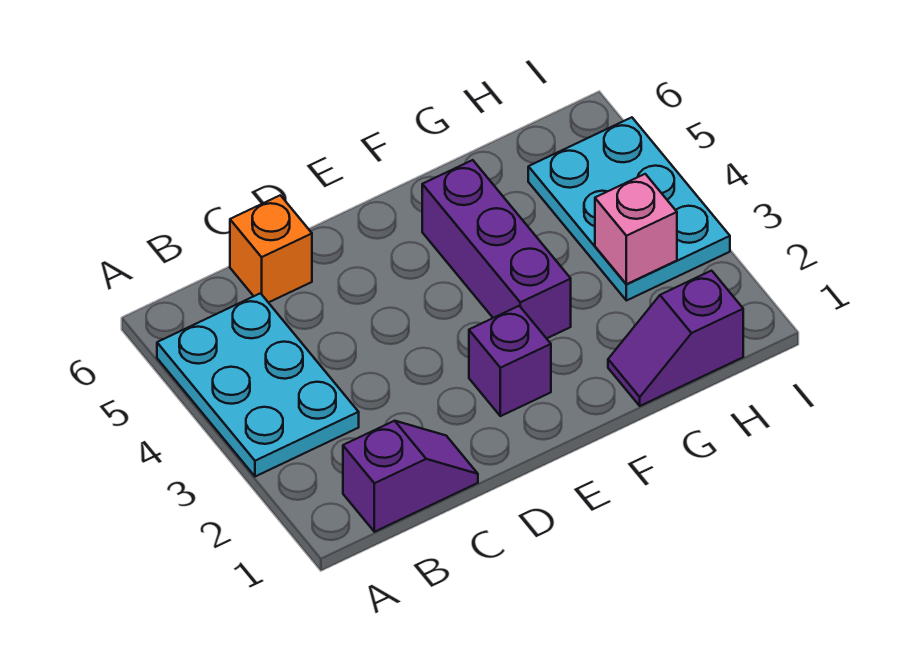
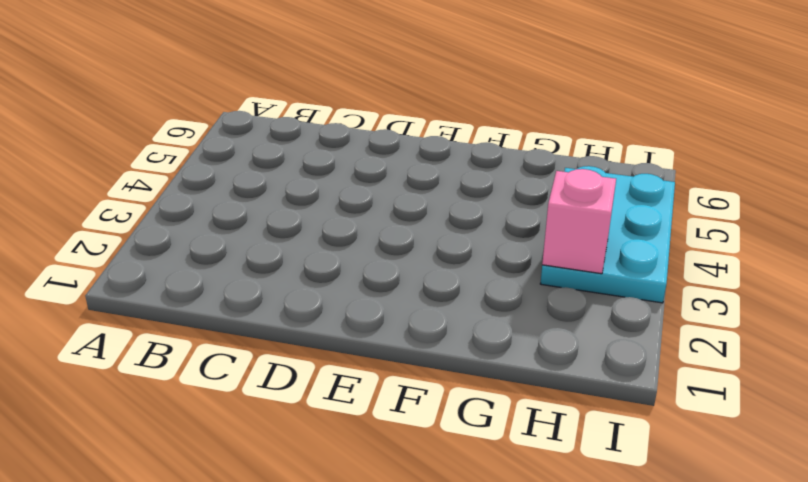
none -> cyan plate A3:B5 level 1
none -> purple slope B1:C1 level 1 top B

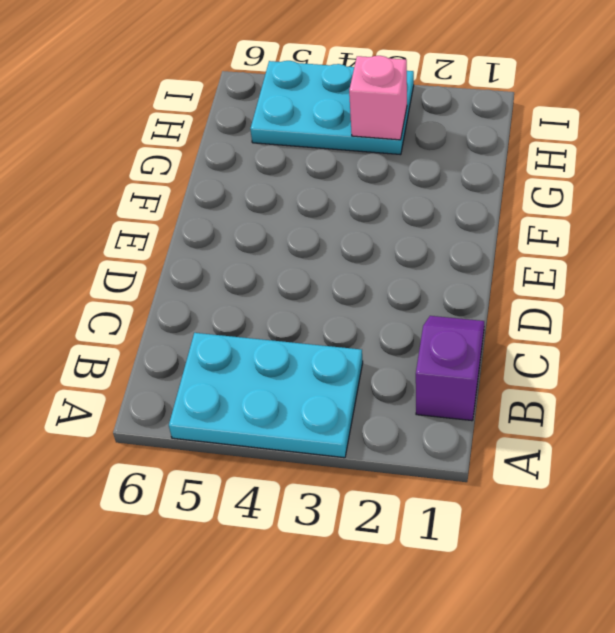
none -> orange brick C6 level 1
none -> purple brick E2 level 1

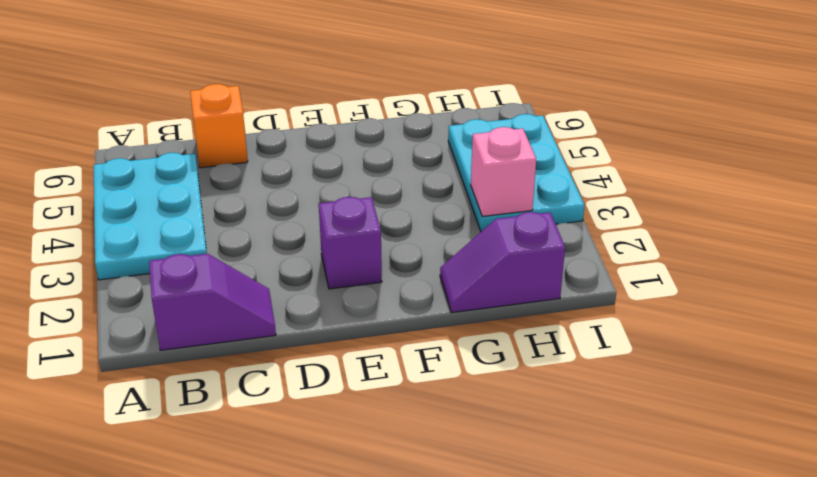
none -> purple brick F3:F5 level 1

